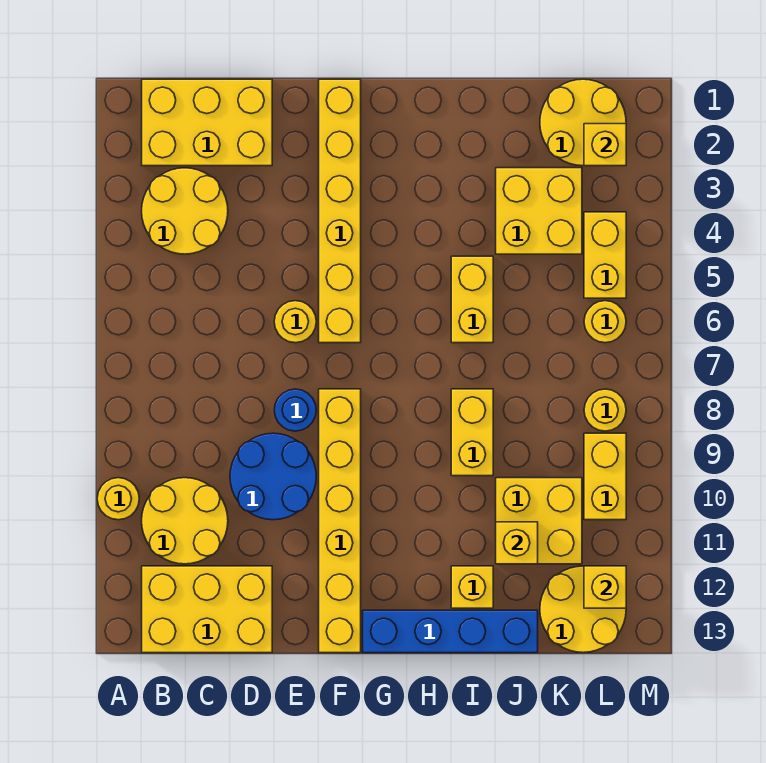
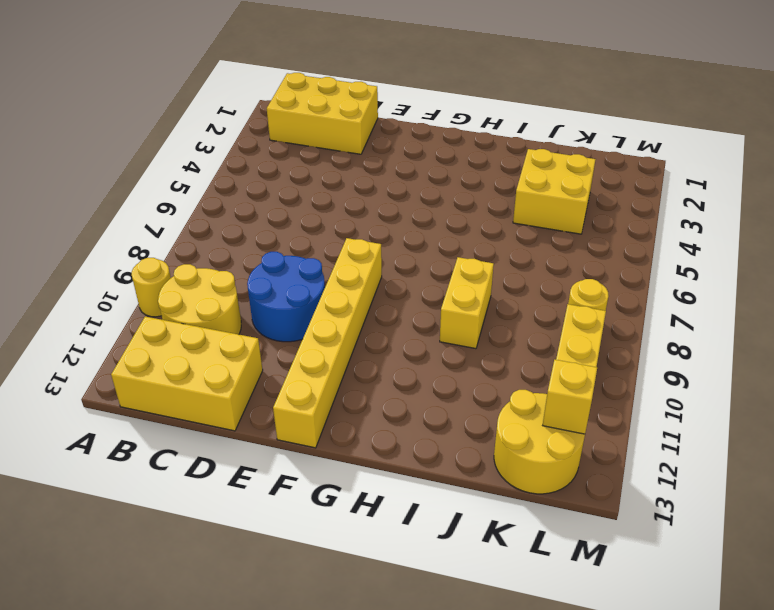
none -> yellow round brick B3:C4 level 1
none -> yellow round brick E6 level 1
none -> blue round brick E8 level 1

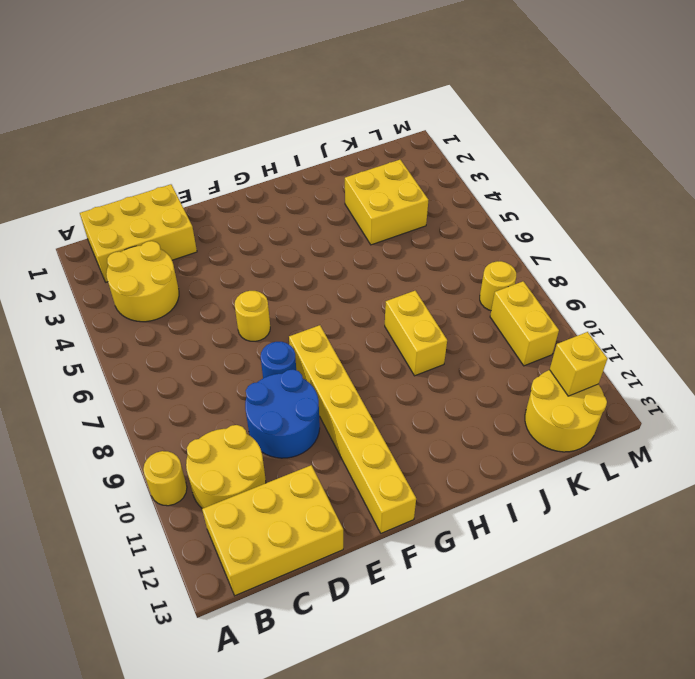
none -> yellow brick F1:F6 level 1
none -> blue brick G13:J13 level 1
none -> yellow brick I5:I6 level 1

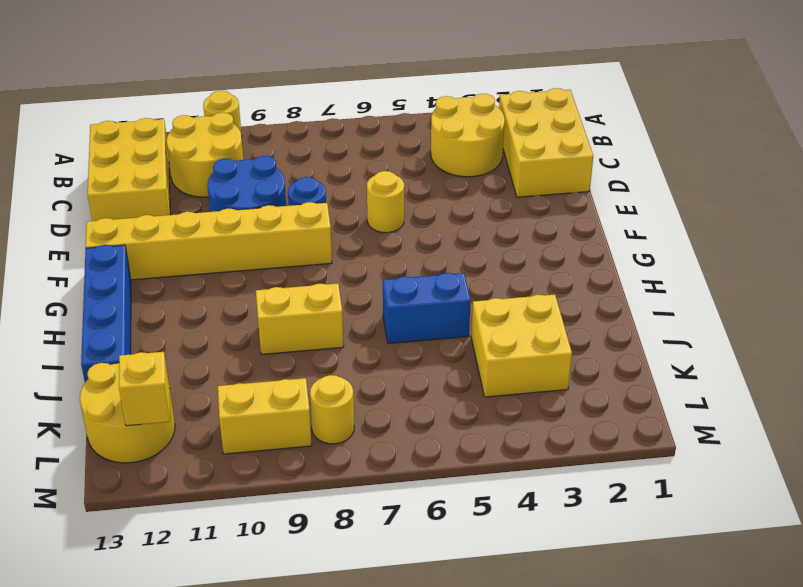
blue brick I5:I6 level 1 -> yellow brick I5:I6 level 1
none -> yellow brick F1:F6 level 1
none -> yellow brick I12 level 1
none -> yellow brick J10:K11 level 1

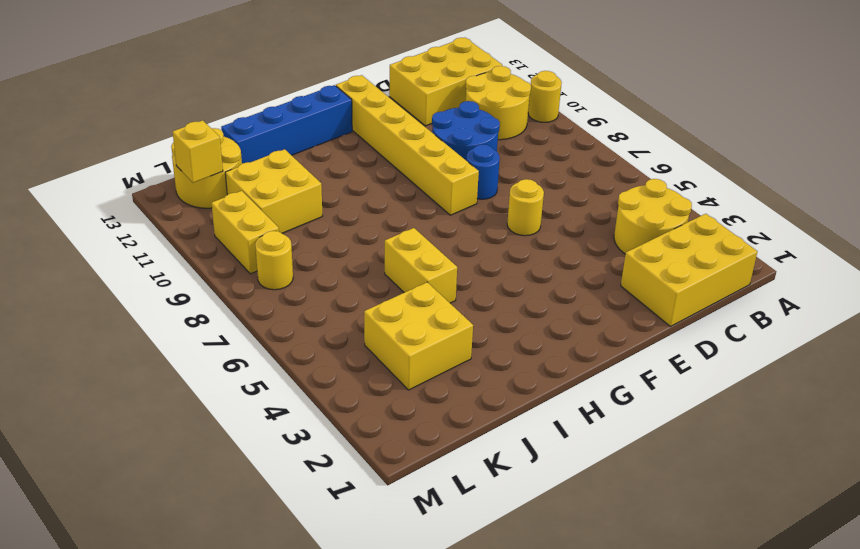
none -> yellow brick F1:F6 level 1
none -> yellow brick I8:I9 level 1
none -> yellow brick I12 level 1

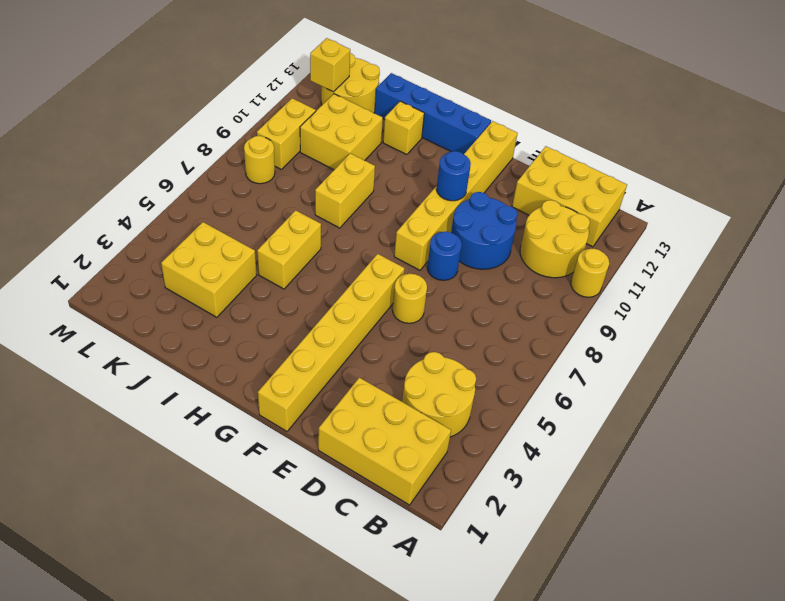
blue round brick F10 level 2 -> none
none -> yellow round brick K1:L2 level 1
none -> yellow brick L4:L5 level 1
none -> yellow round brick L6 level 1

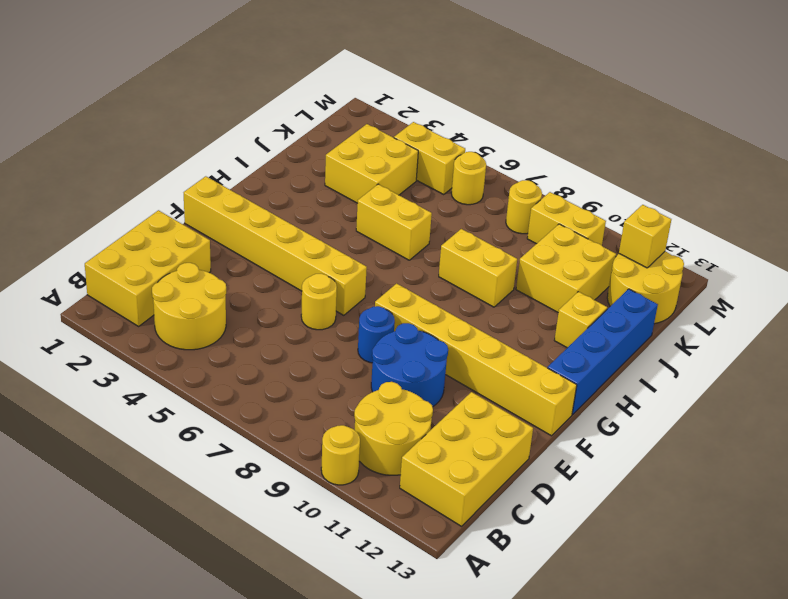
none -> yellow round brick K1:L2 level 1
none -> yellow brick J11 level 2
none -> yellow brick L2 level 2

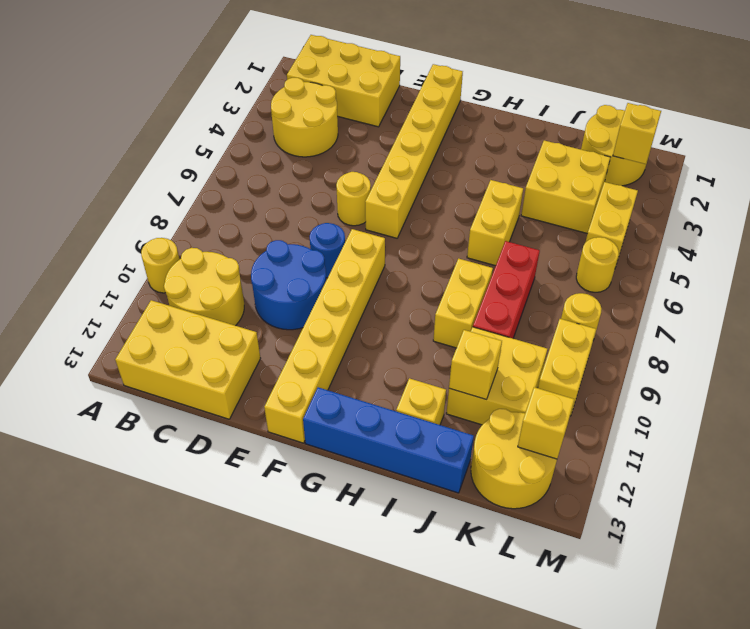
red brick J7:J9 level 1 -> none

